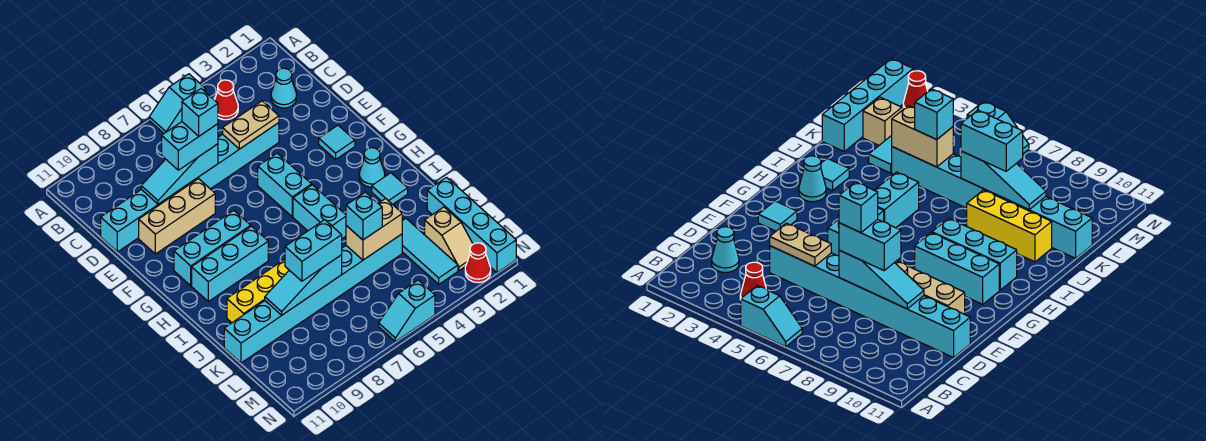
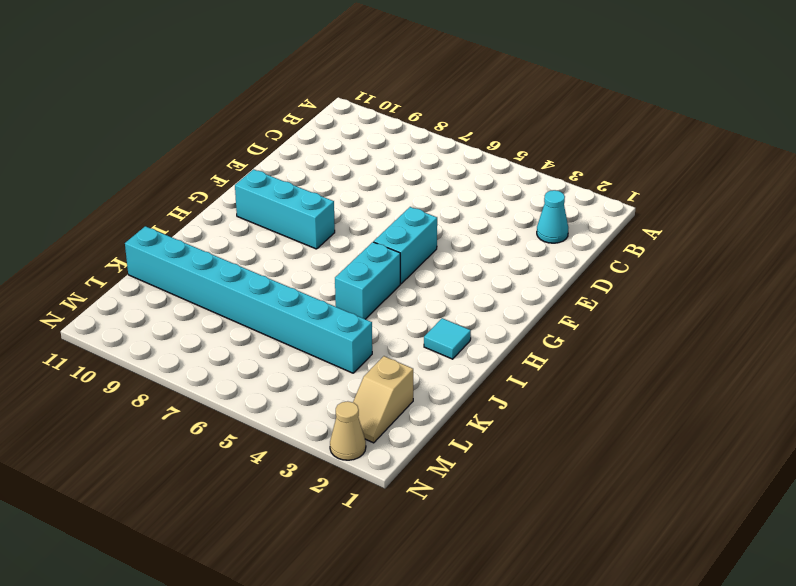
tan cone N2 level 1 -> red cone N2 level 1
none -> cyan slope A5:A6 level 1 top 5
none -> red cone B4 level 1
none -> cyan brick D4:D11 level 1

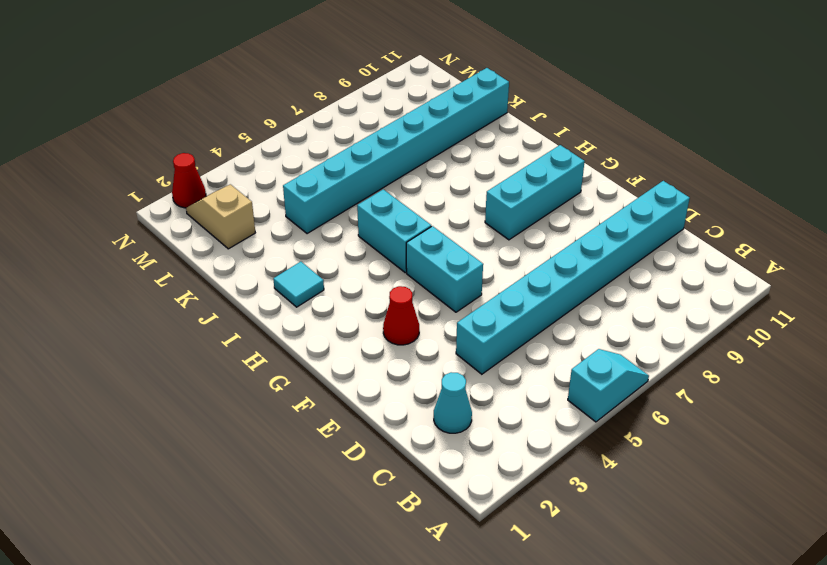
red cone F3 level 1 -> red cone B4 level 1
none -> tan brick E8:E10 level 1
none -> cyan tile F2 level 1
none -> cyan cone H2 level 1

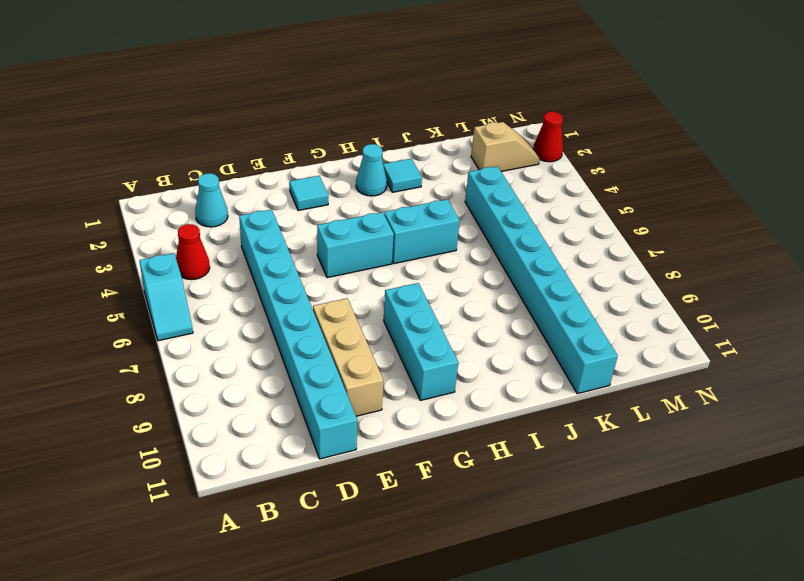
none -> cyan brick H8:H10 level 1
none -> yellow brick J8:J10 level 1
none -> cyan brick K1:N1 level 1

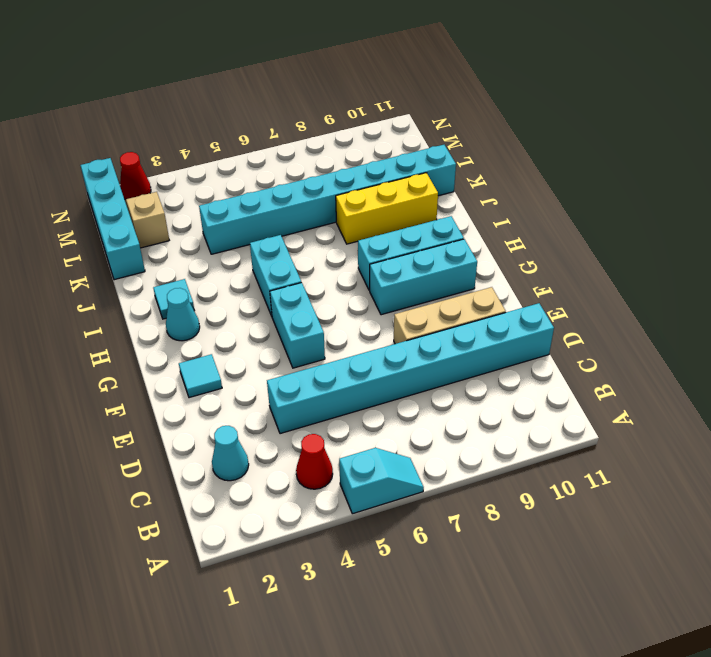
none -> cyan tile K3:M3 level 1
none -> cyan slope N5:N6 level 1 top 5
none -> tan plate D4:D5 level 2

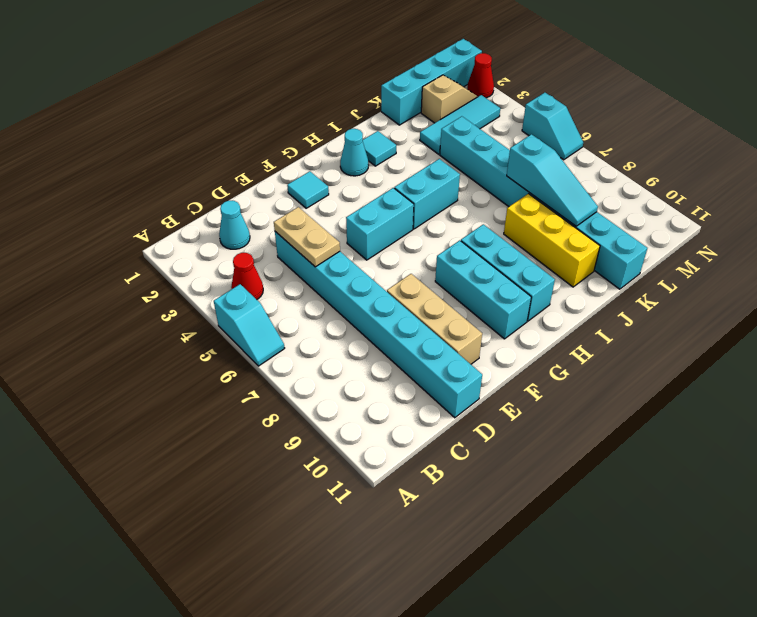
none -> cyan slope D7:D9 level 2 top 7
none -> tan brick K4:K5 level 2
none -> cyan brick D7:D8 level 3

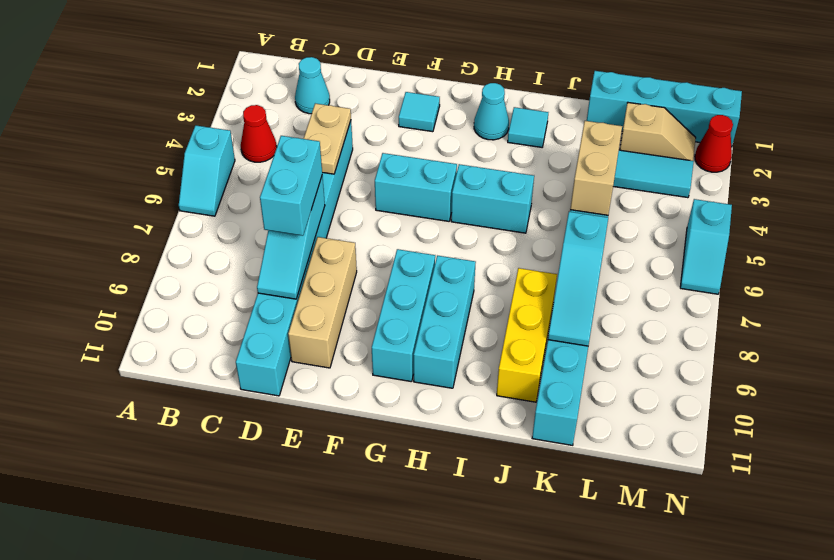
none -> cyan brick K5 level 3
none -> cyan brick K7:K8 level 3
none -> cyan brick D7 level 4

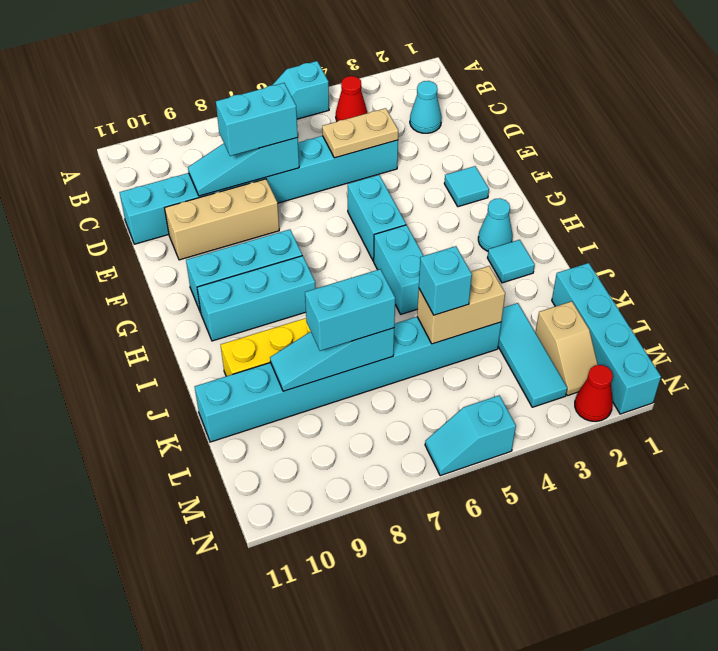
none -> cyan brick D7 level 4

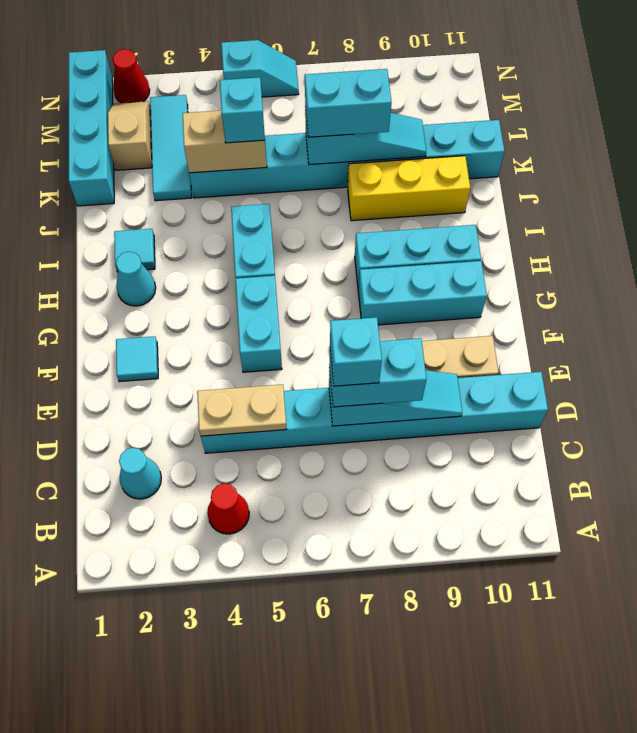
none -> cyan slope A5:A6 level 1 top 5

